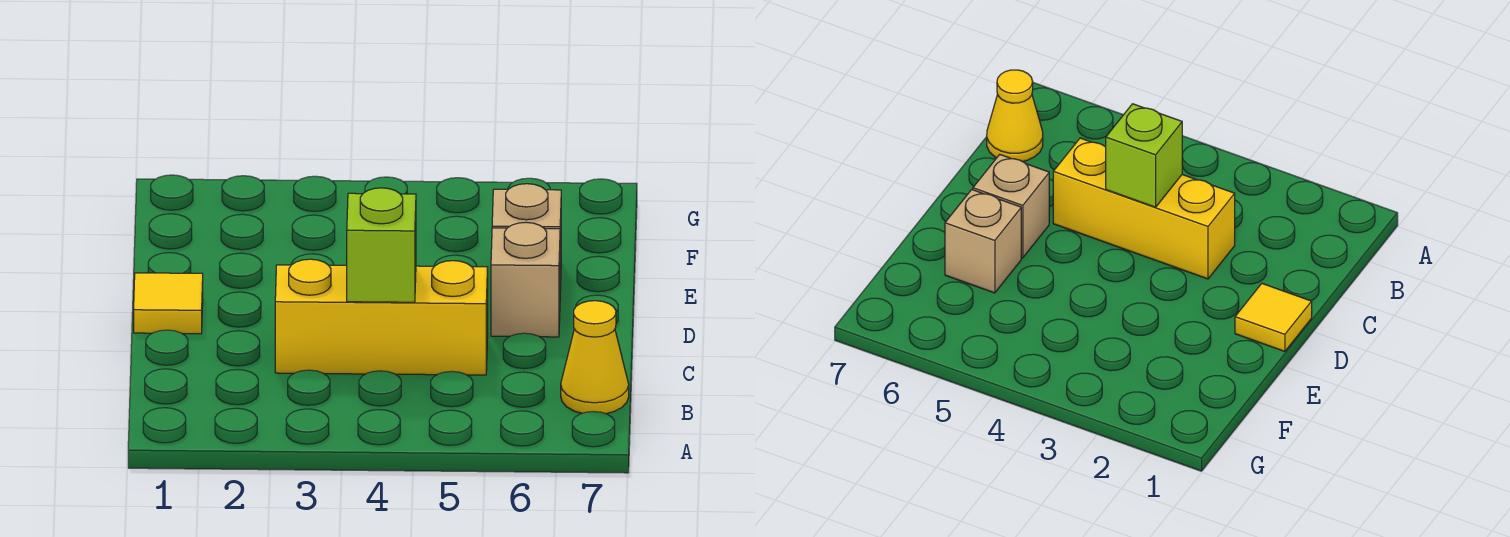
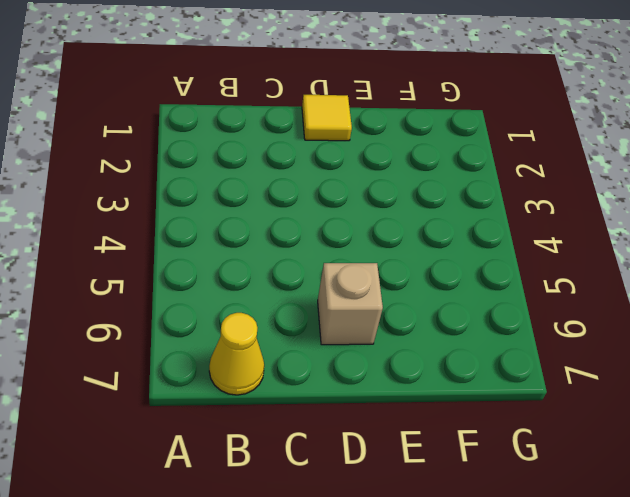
none -> yellow brick C3:C5 level 1
none -> tan brick E6 level 1

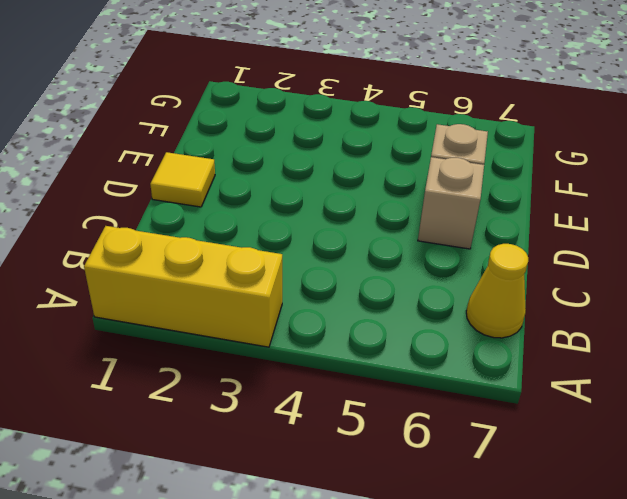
yellow brick A1:A3 level 1 -> yellow brick C3:C5 level 1
none -> lime brick C4 level 2

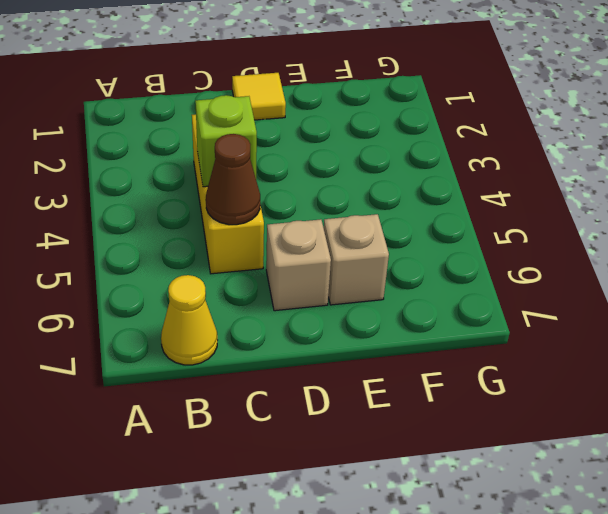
brown cone C5 level 2 -> none

